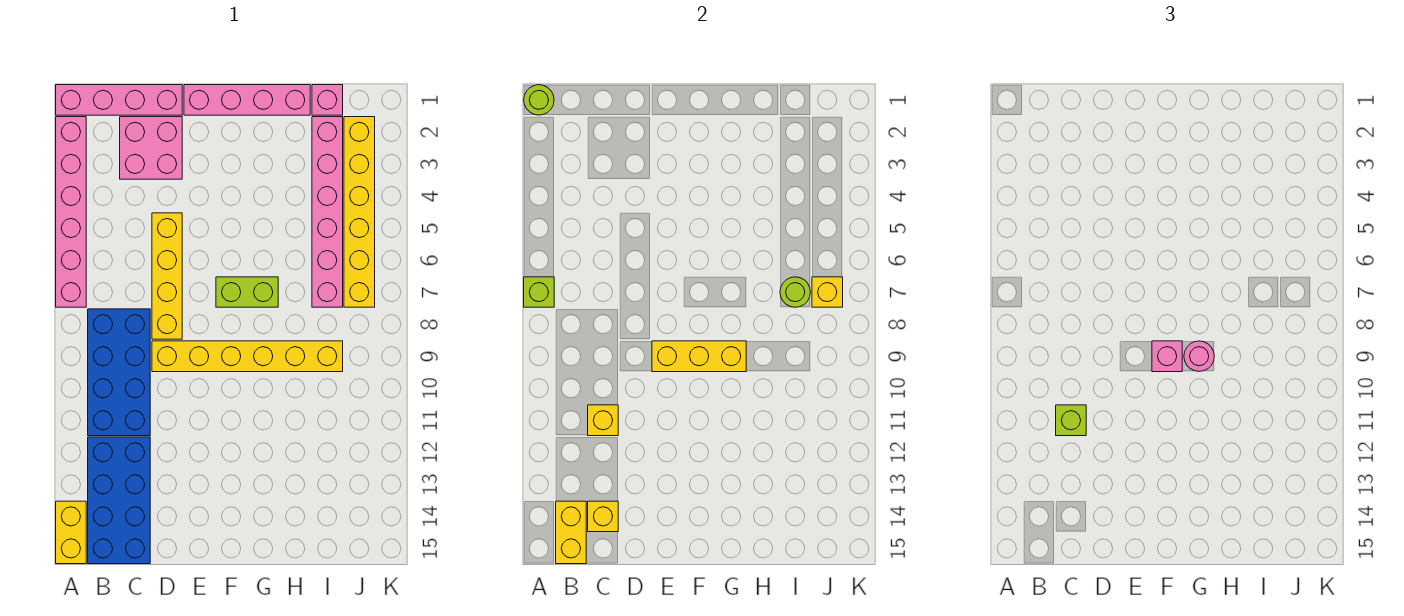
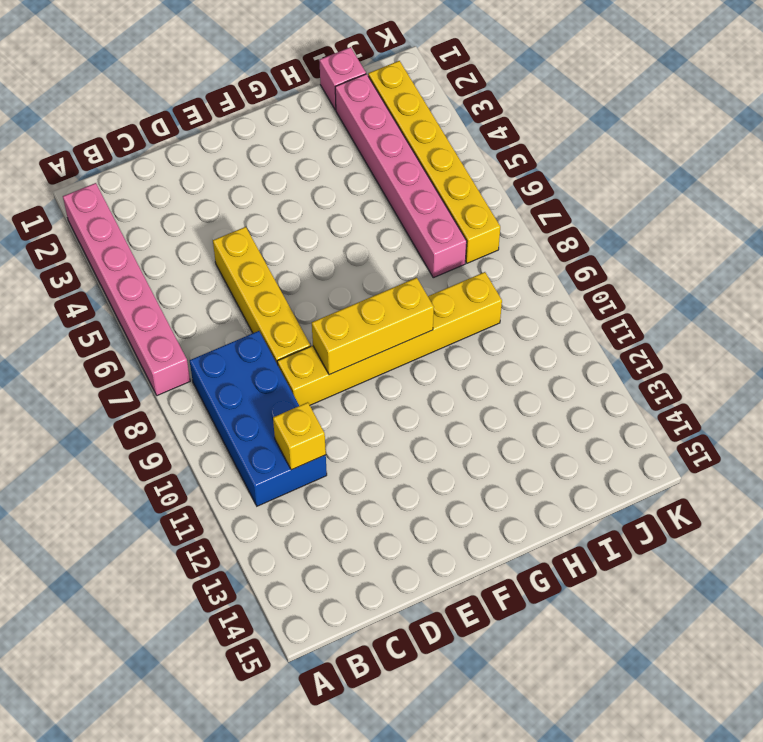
none -> pink brick A1:D1 level 1
none -> yellow brick A14:A15 level 1
none -> blue brick B12:C15 level 1

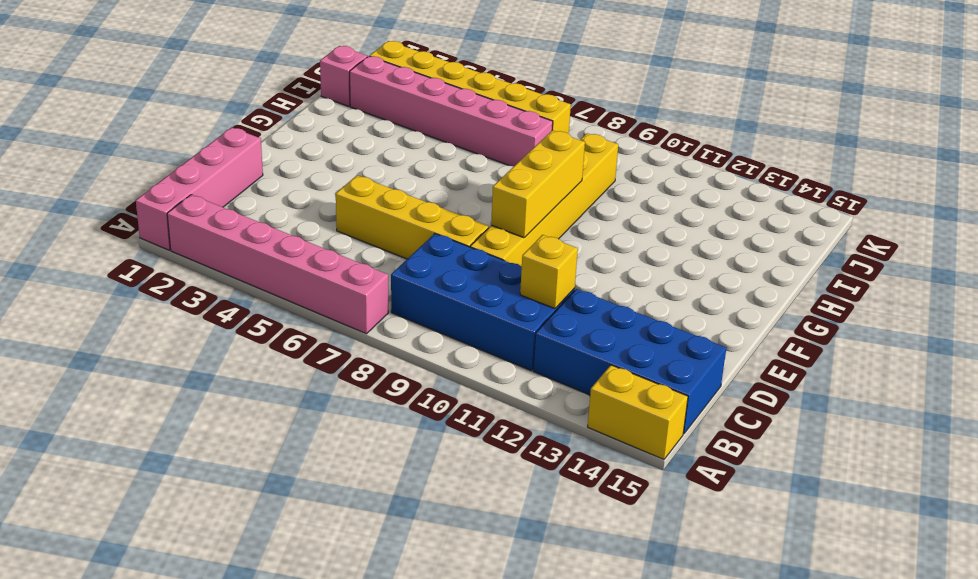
none -> pink brick C2:D3 level 1
none -> pink brick E1:H1 level 1
none -> lime brick F7:G7 level 1

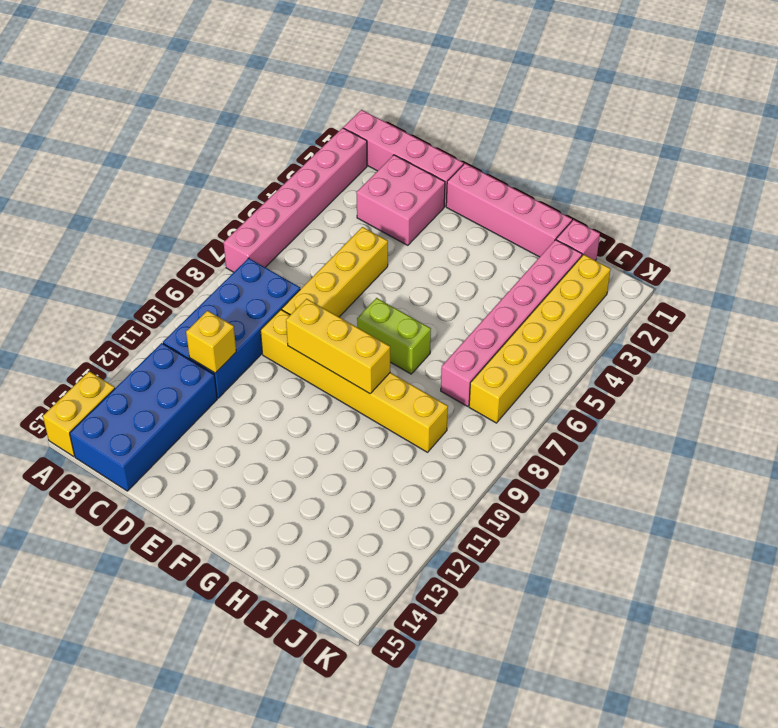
none -> lime round brick A1 level 2
none -> lime brick A7 level 2
none -> yellow brick B14:B15 level 2

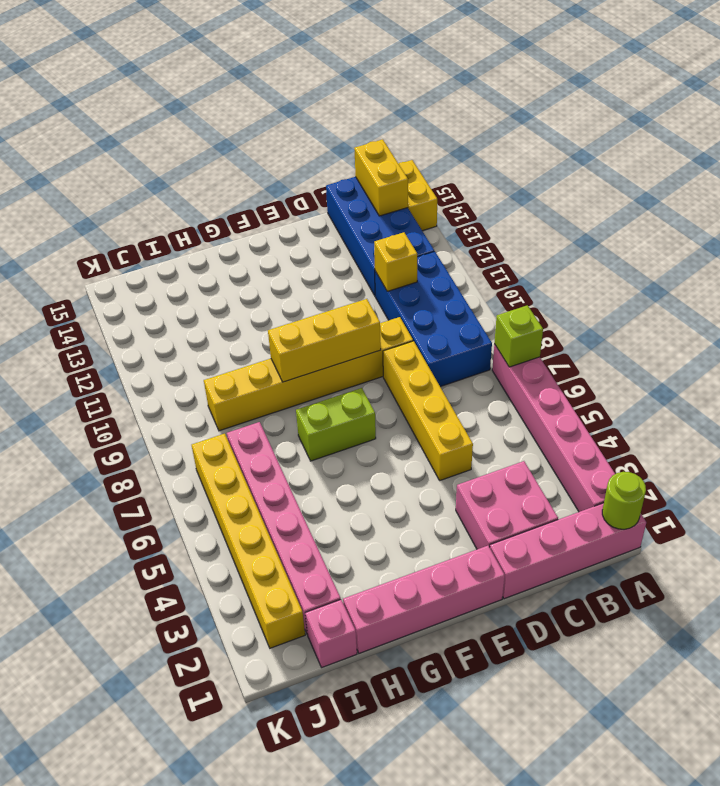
none -> yellow brick C14 level 2
none -> lime round brick I7 level 2
none -> yellow brick J7 level 2

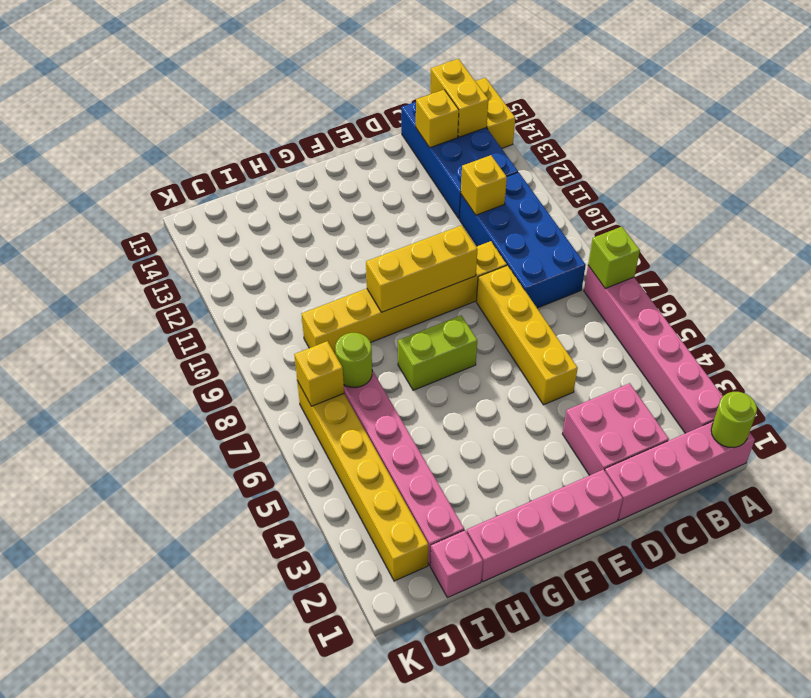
none -> lime brick C11 level 3
none -> pink brick F9 level 3
none -> pink round brick G9 level 3

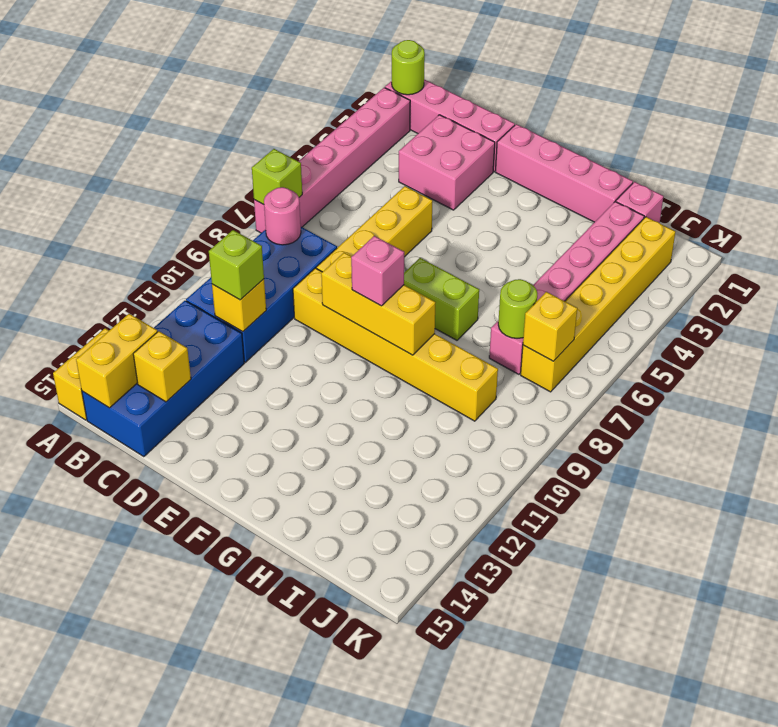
pink round brick B8 level 2 -> pink round brick G9 level 3

